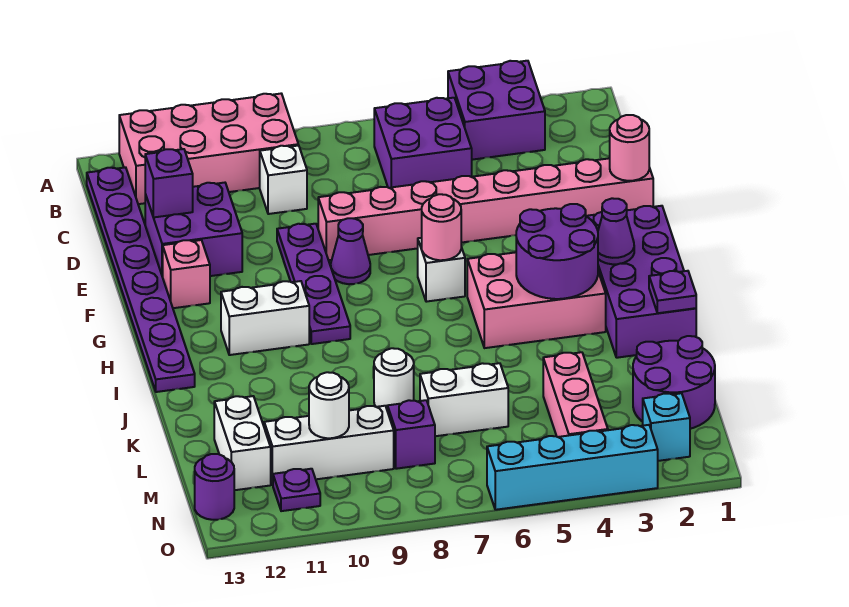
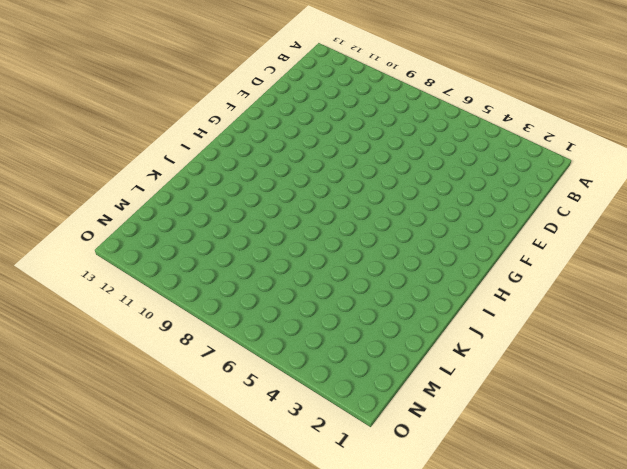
none -> purple brick A3:B4 level 1
none -> pink brick A9:B12 level 1
none -> purple brick B5:C6 level 1
none -> purple plate B13:I13 level 1

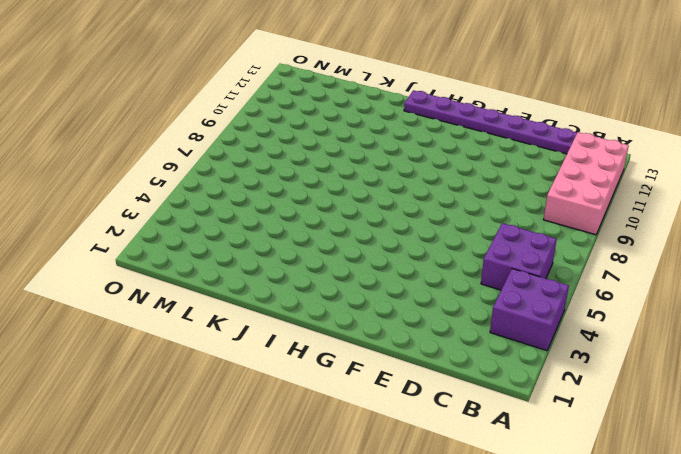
none -> white brick C9 level 1
none -> purple brick D11:E12 level 1
none -> pink brick E1:E8 level 1
none -> purple plate E9:H9 level 1

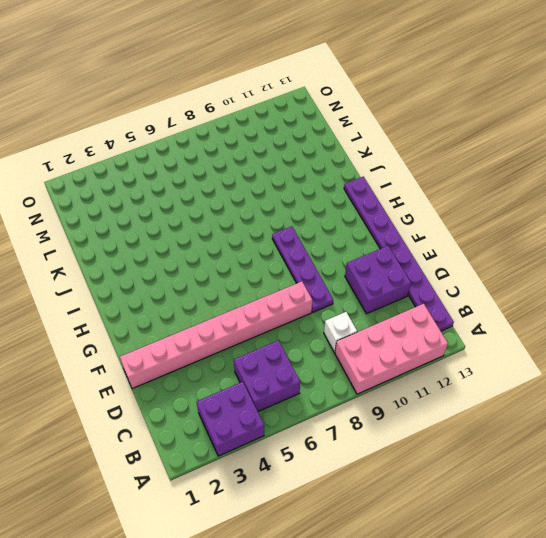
none -> purple cone F8 level 1
none -> pink brick F12 level 1
none -> purple brick G1:J2 level 1
none -> white brick G6 level 1

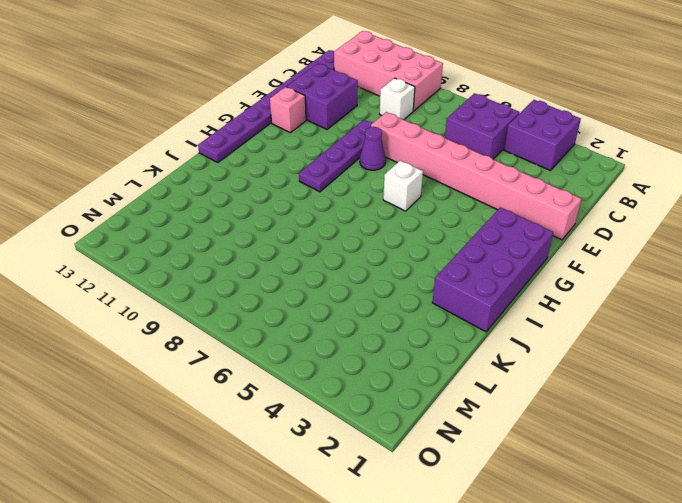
none -> pink brick H3:I5 level 1
none -> white brick H10:H11 level 1
none -> white round brick K8 level 1
none -> purple round brick L1:M2 level 1

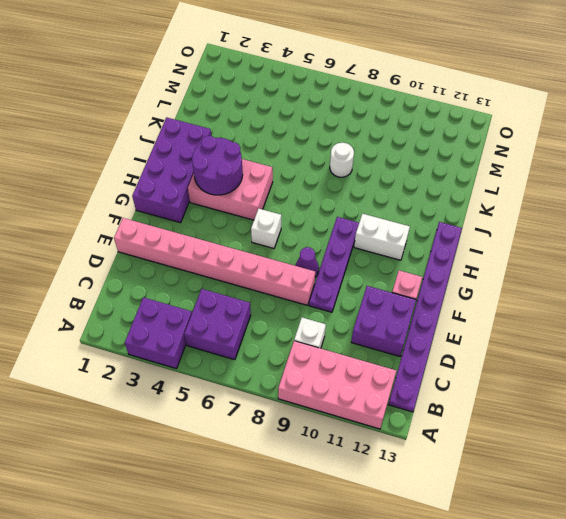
none -> purple round brick L1:M2 level 1
none -> pink brick L4:N4 level 1
none -> white brick L6:L7 level 1
none -> white brick L12:M12 level 1

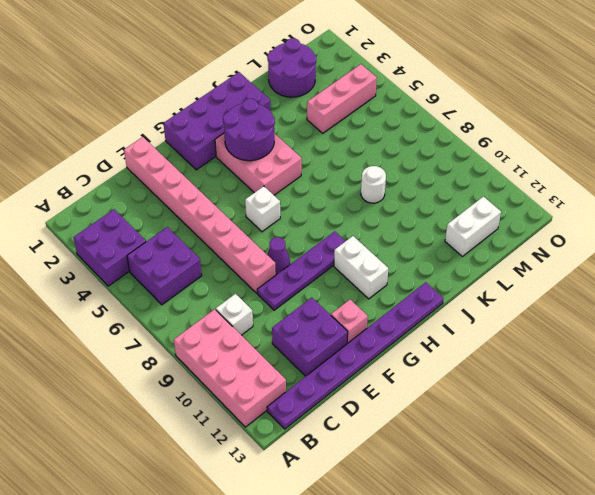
none -> white brick L6:L7 level 1
none -> purple brick M8 level 1
none -> white brick M9:M11 level 1
none -> cyan brick N2 level 1

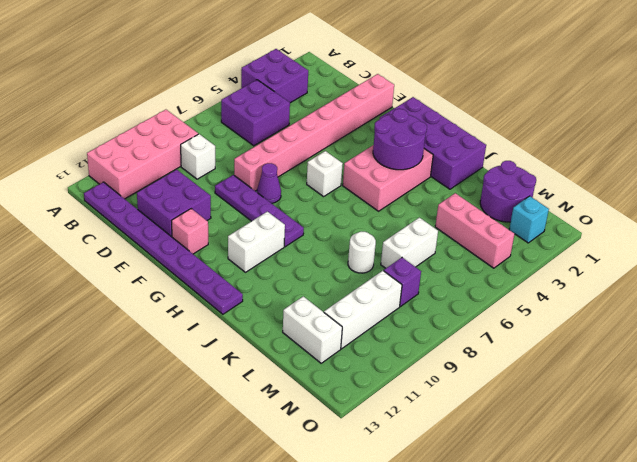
none -> purple plate N11 level 1
none -> purple round brick N13 level 1
none -> cyan brick O3:O6 level 1
none -> purple brick D12 level 2

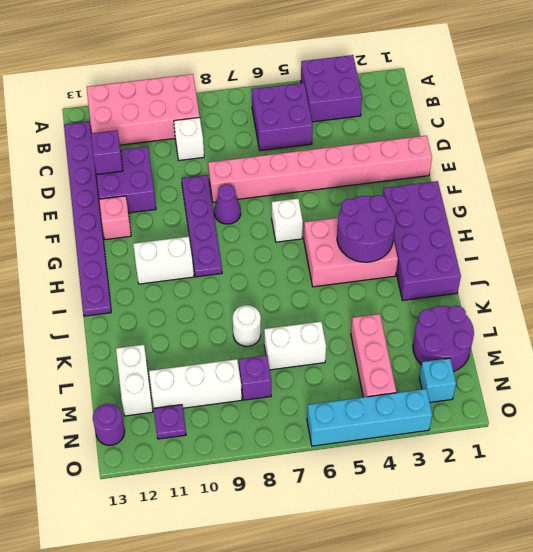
none -> pink round brick E1 level 2
none -> pink round brick G6 level 2
none -> purple cone H2 level 2
none -> purple plate J1 level 2

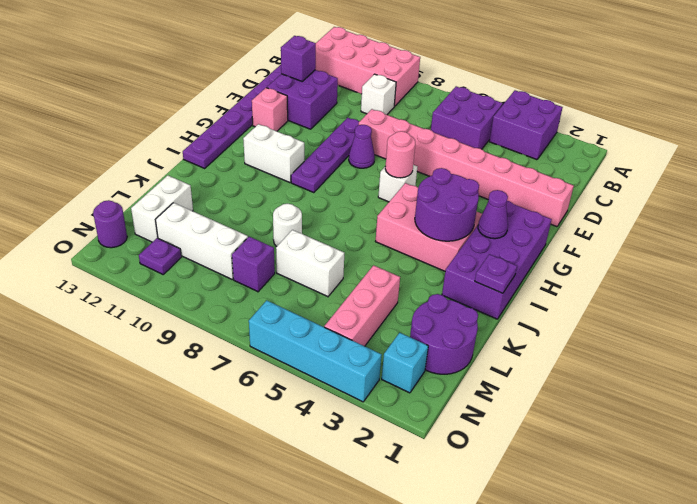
none -> pink round brick E1 level 2
none -> white round brick M10 level 2

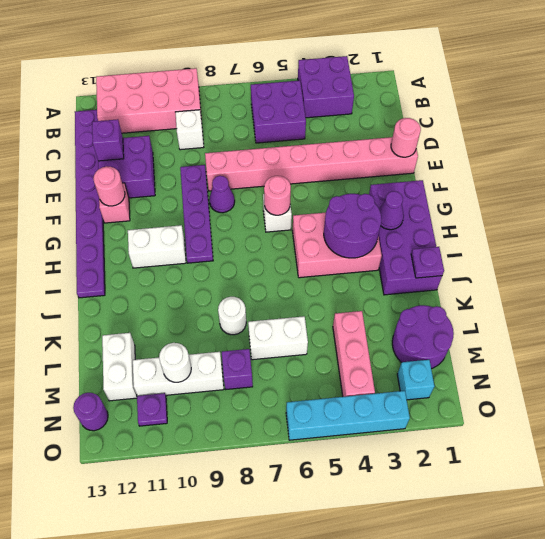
pink round brick F12 level 2 -> none

